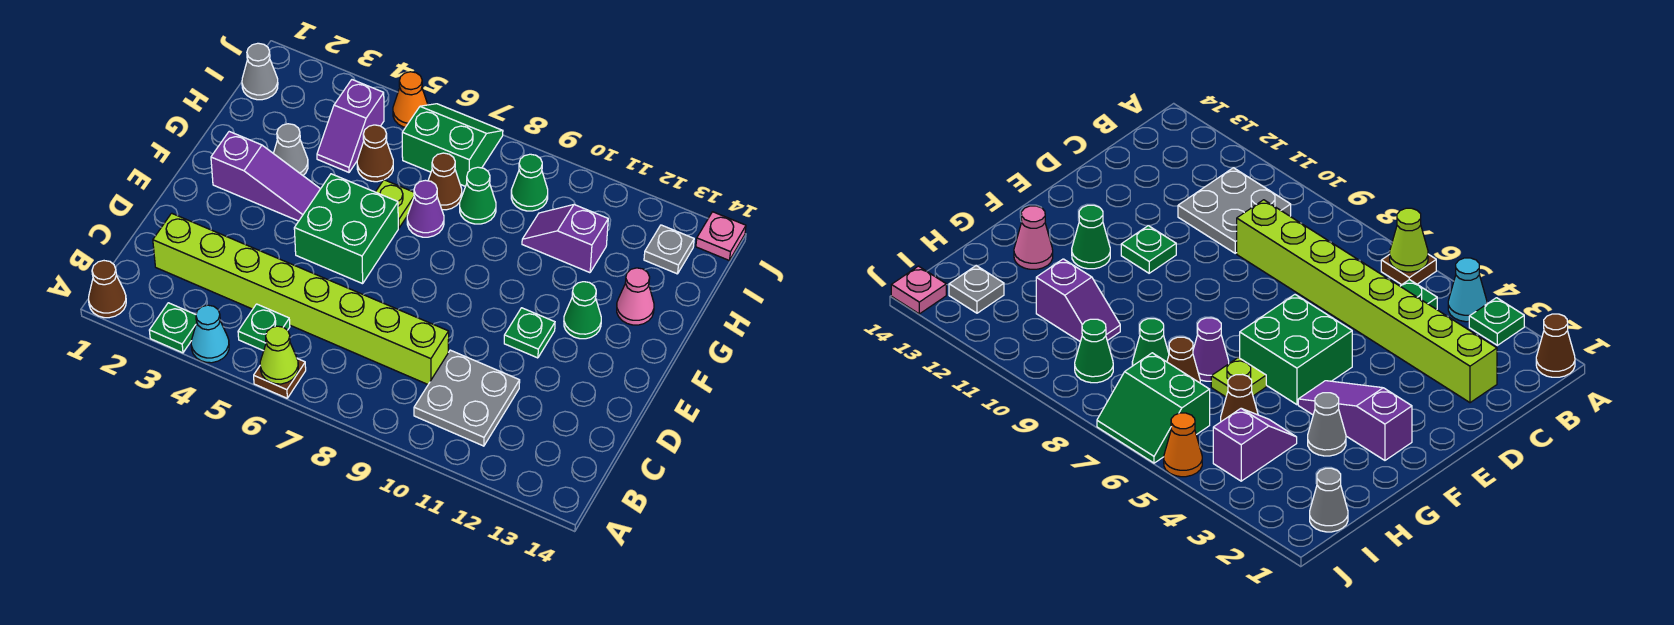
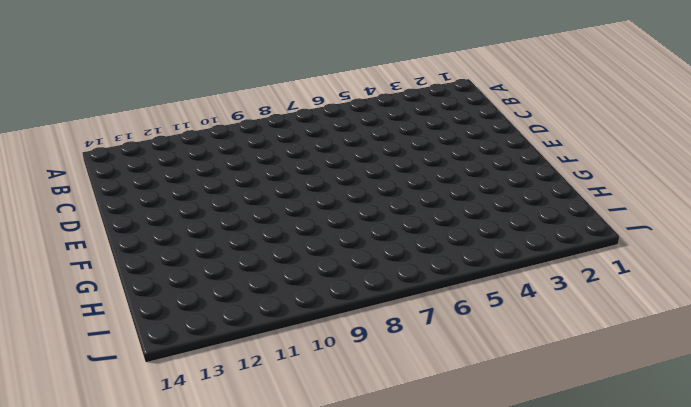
none -> brown cone A1 level 1
none -> green plate A3 level 1
none -> cyan cone A4 level 1

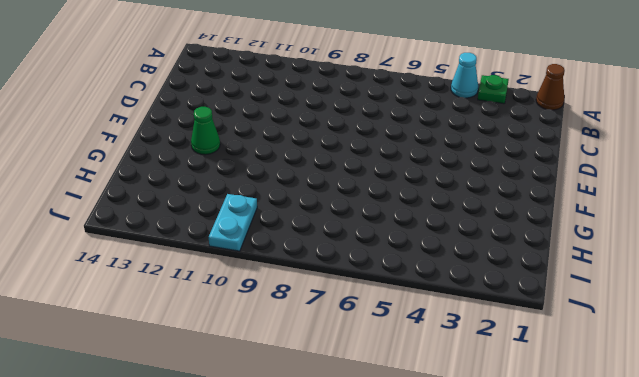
cyan plate I10:J10 level 1 -> none
none -> brown plate A6 level 1
none -> green plate B5 level 1
none -> grey plate B10:C11 level 1

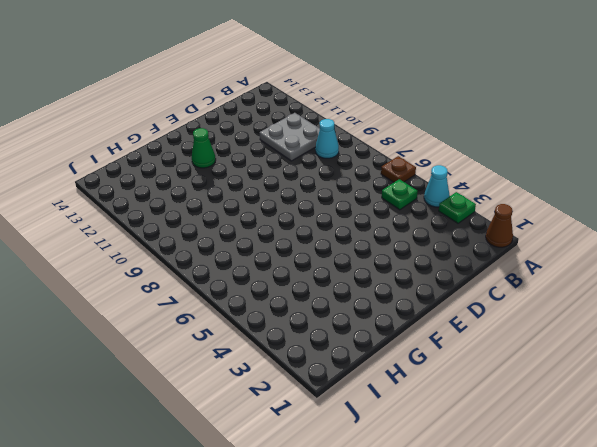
cyan cone B9 level 1 -> none
none -> lime brick C2:C9 level 1
none -> green brick E5:F6 level 1
none -> green plate E11 level 1

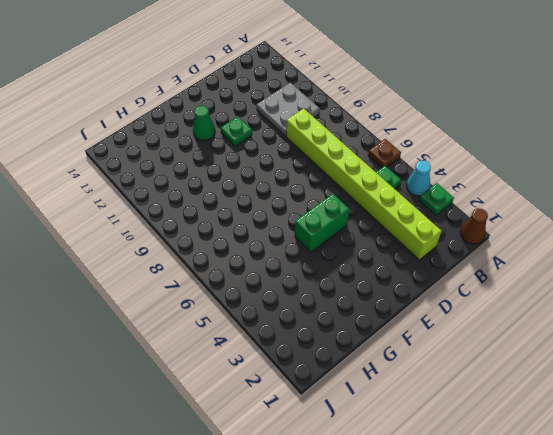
green brick E5:F5 level 1 -> green brick E5:F6 level 1
none -> purple slope F2:F4 level 1 top 2
none -> grey cone G3 level 1
none -> lime plate G6 level 1

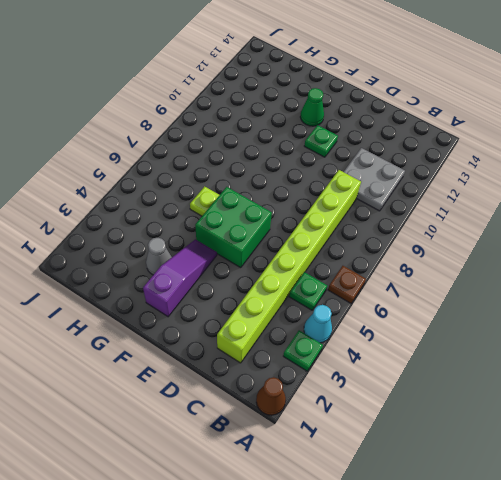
none -> purple cone G7 level 1
none -> pink cone G13 level 1
none -> purple slope H4:I4 level 1 top I

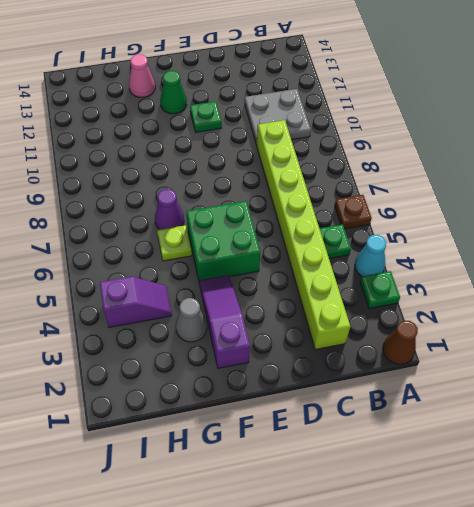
none -> brown cone H5 level 1
none -> brown cone H7 level 1
none -> green cone H8 level 1

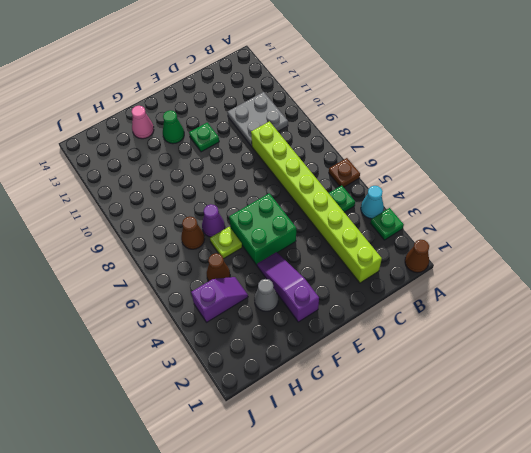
none -> green cone H8 level 1
none -> purple slope H10:H11 level 1 top 11
none -> grey cone I1 level 1

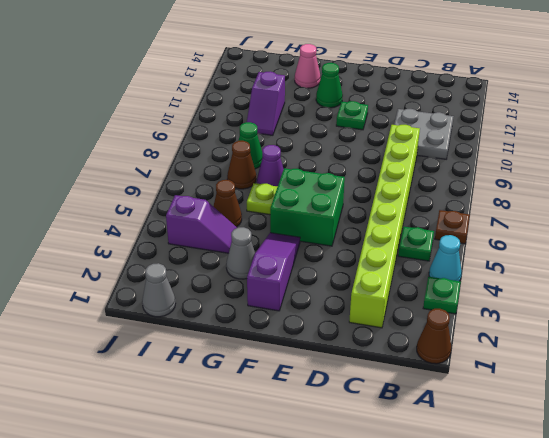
none -> green slope I6:J7 level 1 top I
none -> green cone I9 level 1
none -> grey plate I13 level 1

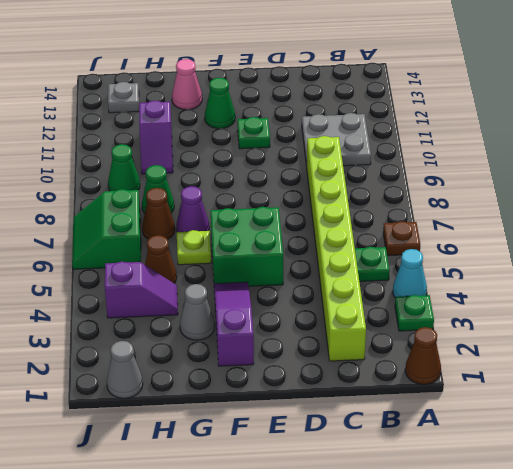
none -> orange cone J5 level 1
none -> pink plate J14 level 1
none -> lime cone A6 level 2

